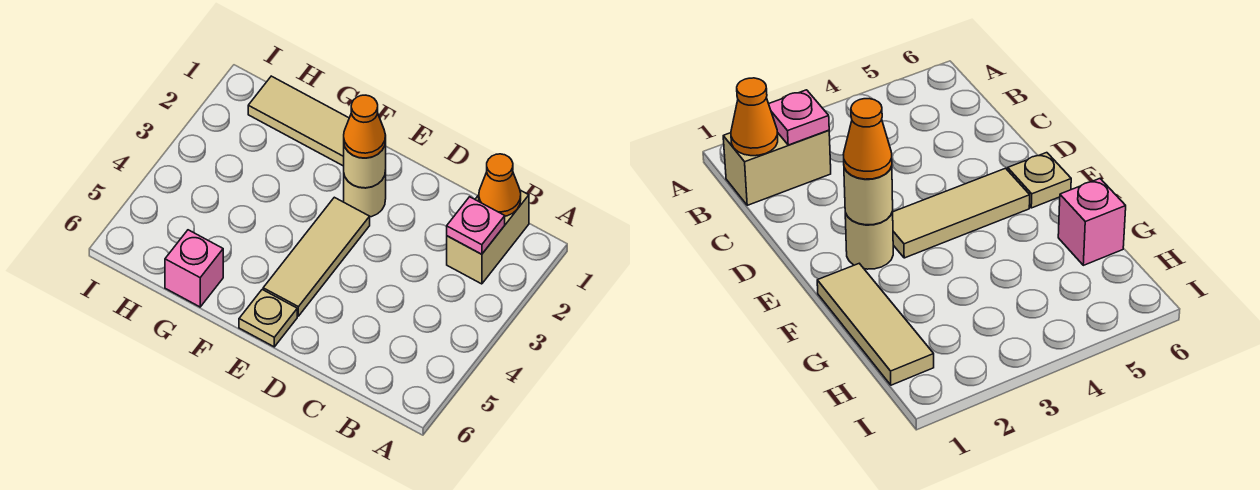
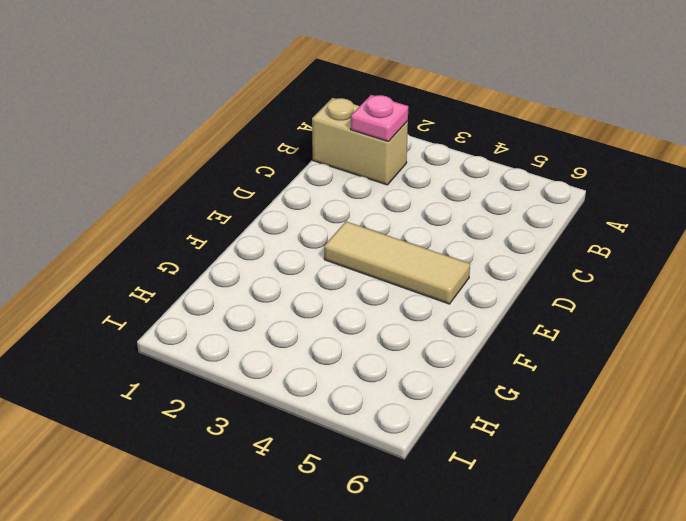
none -> tan round brick E2 level 1
none -> tan plate E6 level 1

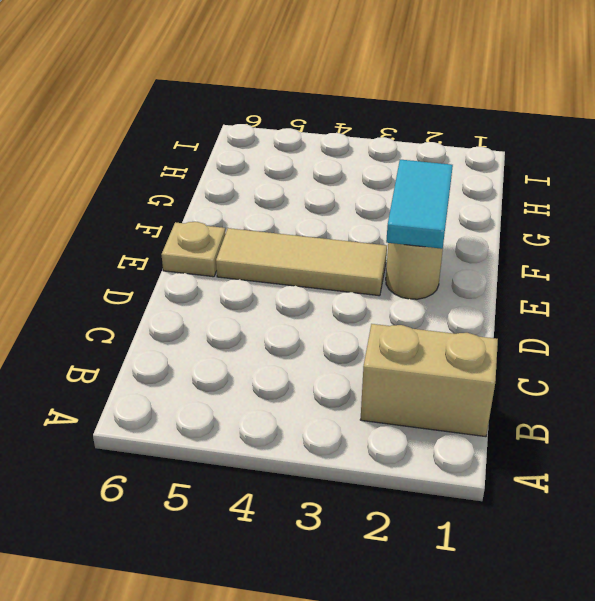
cyan tile E2:F2 level 2 -> tan round brick E2 level 2
none -> tan tile F1:H1 level 1
none -> pink brick G6 level 1

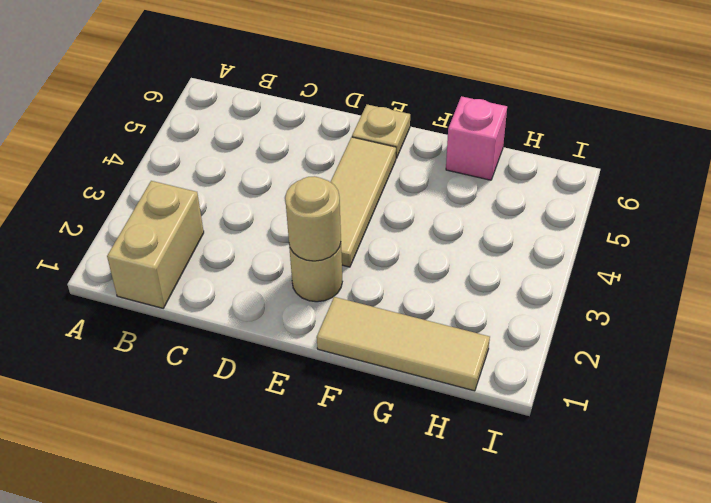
none -> orange cone B1 level 2
none -> pink plate B2 level 2

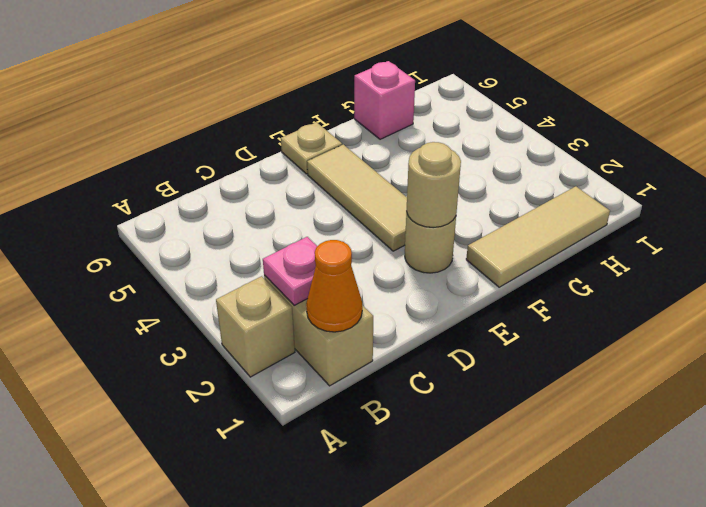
tan brick A2 level 1 -> none
none -> orange cone E2 level 3

